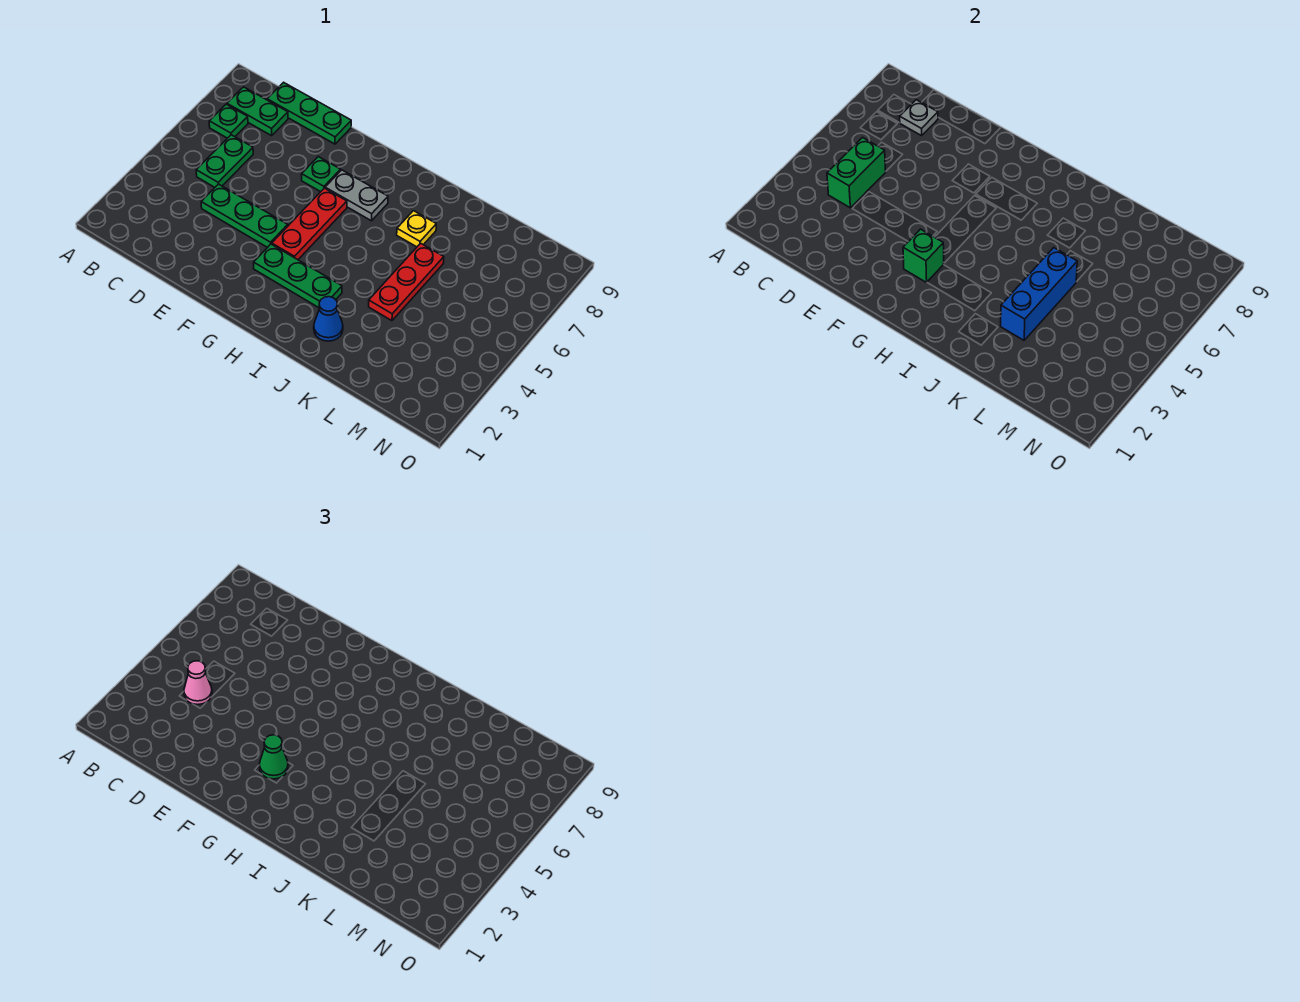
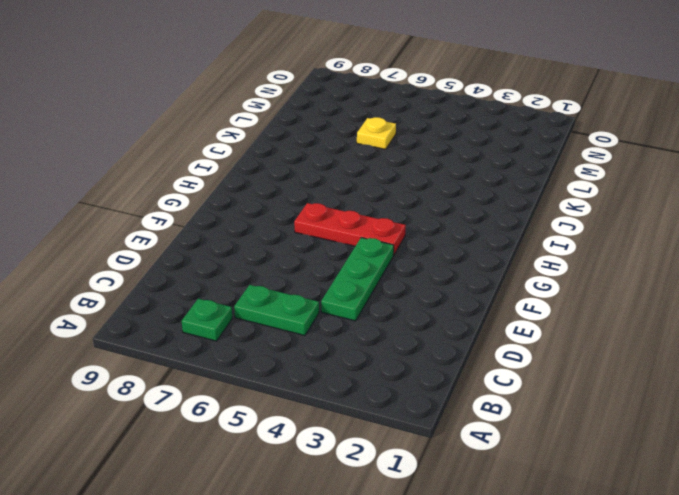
yellow plate L6 level 1 -> yellow plate J7 level 1
none -> green plate B8:C8 level 1
none -> green plate C9:E9 level 1
none -> green plate F7 level 1

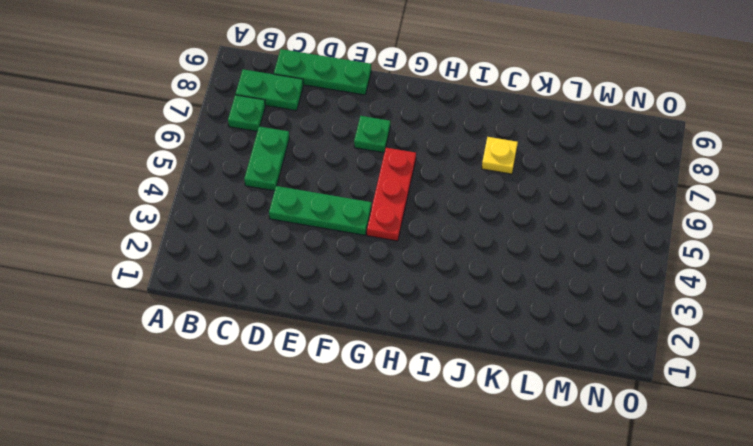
none -> green plate G3:I3 level 1
none -> grey plate G7:H7 level 1
none -> blue cone J2 level 1

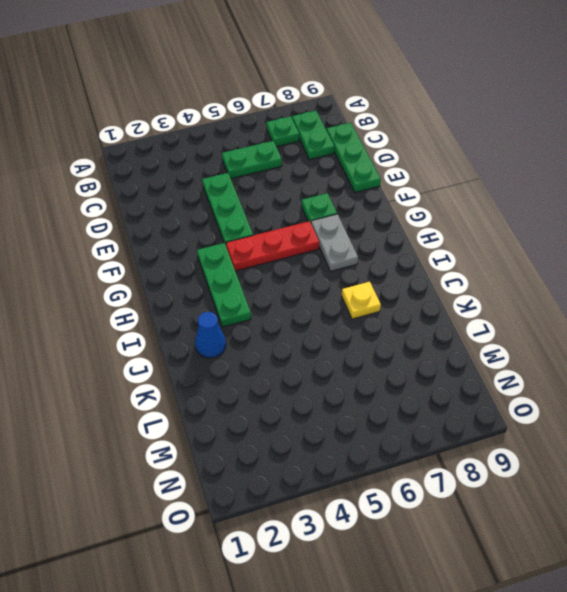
none -> red plate K4:K6 level 1
none -> green brick C4:C5 level 2
none -> grey plate C8 level 2

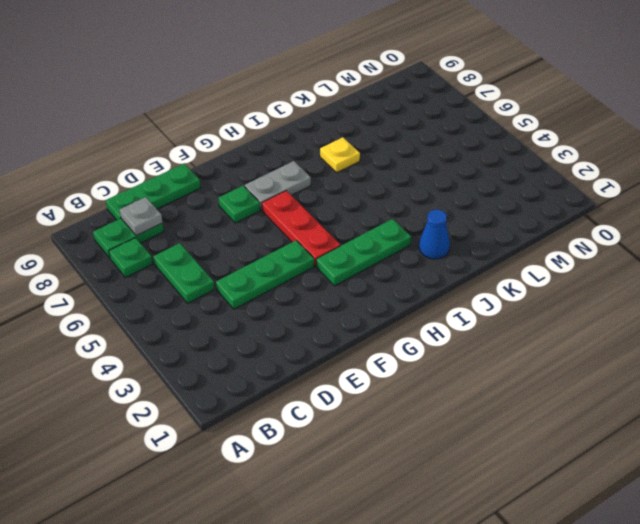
none -> red plate K4:K6 level 1
none -> green brick C4:C5 level 2
none -> green brick G3 level 2

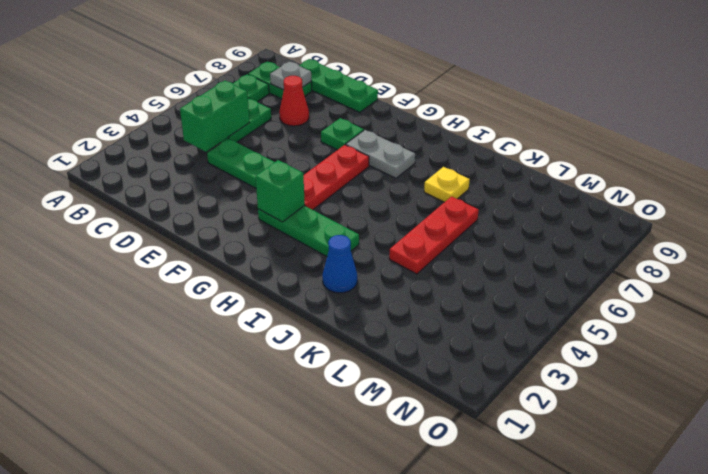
red cone D7 level 1 -> none
none -> blue brick K3:K5 level 2
none -> pink cone C4 level 3
none -> green cone G3 level 3

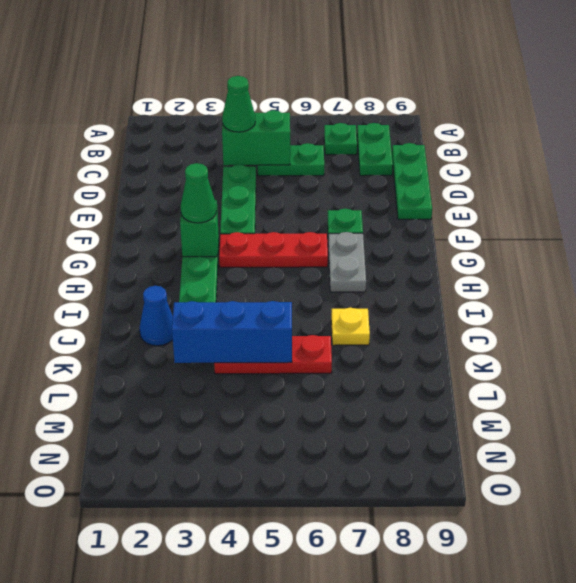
green cone C4 level 3 -> pink cone C4 level 3
none -> grey plate C8 level 2

